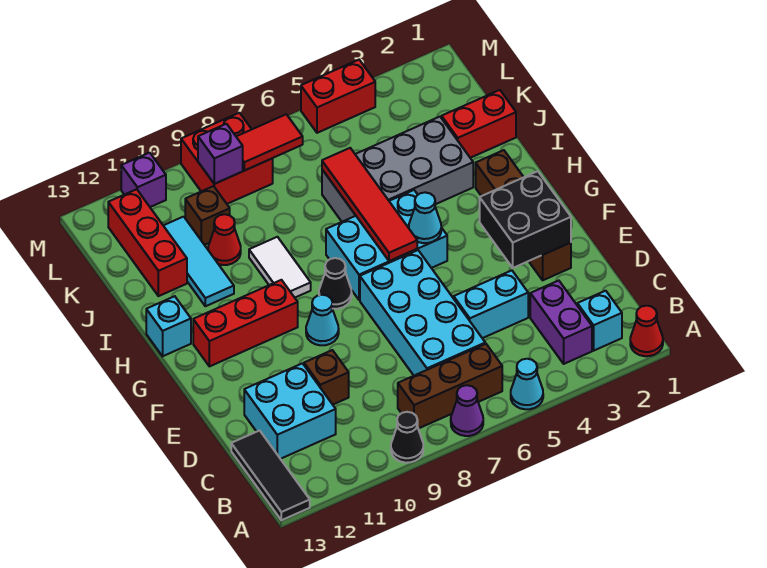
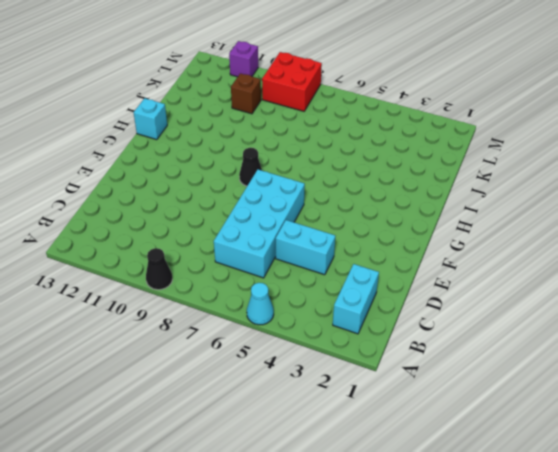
cyan brick B2:C2 level 1 -> cyan brick B2 level 1
none -> red cone A1 level 1
none -> purple cone A7 level 1
none -> black tile A13:C13 level 1
none -> purple brick B3:C3 level 1

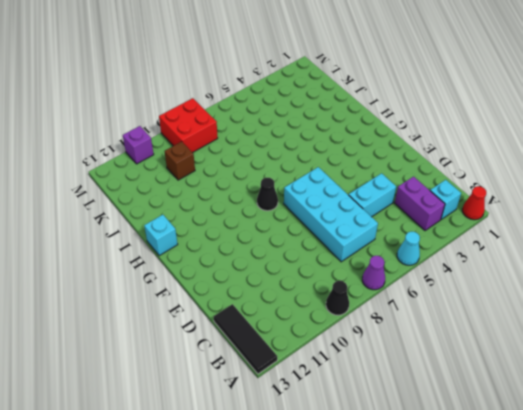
none -> brown brick B6:B8 level 1
none -> cyan brick C11:D12 level 1
none -> brown brick D10 level 1
none -> brown brick E2:H2 level 1

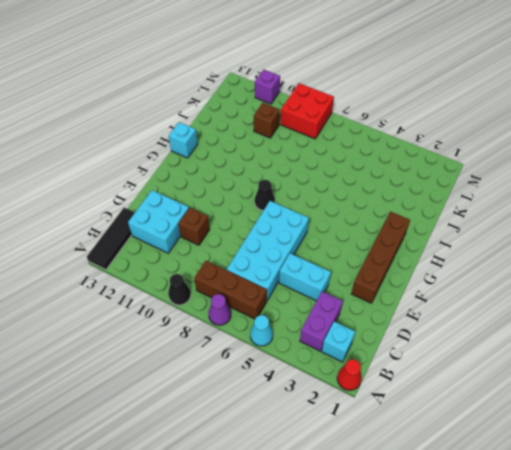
none -> cyan cone F9 level 1
none -> cyan brick G5:H7 level 1
none -> red brick G10:G12 level 1
none -> white tile H9:I9 level 1

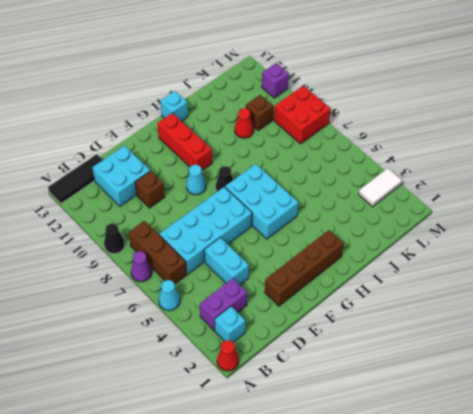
white tile L3:M3 level 1 -> white tile H9:I9 level 1
none -> grey brick I3:J6 level 1
none -> cyan tile I11:K11 level 1
none -> red brick J1:J2 level 1
none -> red brick J12:L12 level 1

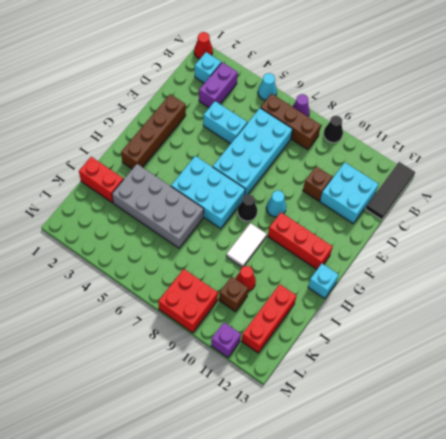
none -> cyan tile I11:K11 level 1
none -> red brick M4:M5 level 1
none -> black brick E2:F3 level 2
none -> cyan cone G5 level 2

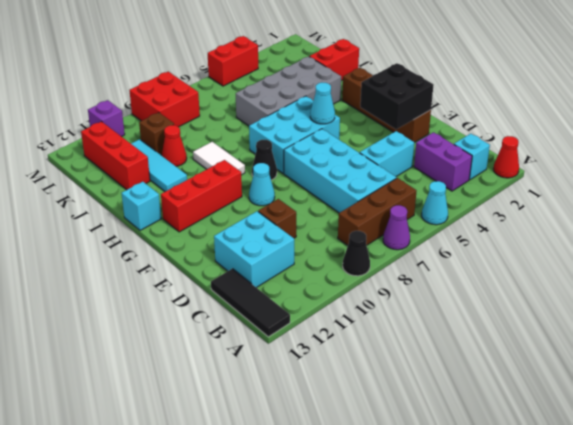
none -> red tile G6:J6 level 2
none -> red tile L7:L8 level 2
none -> purple brick L9 level 2

